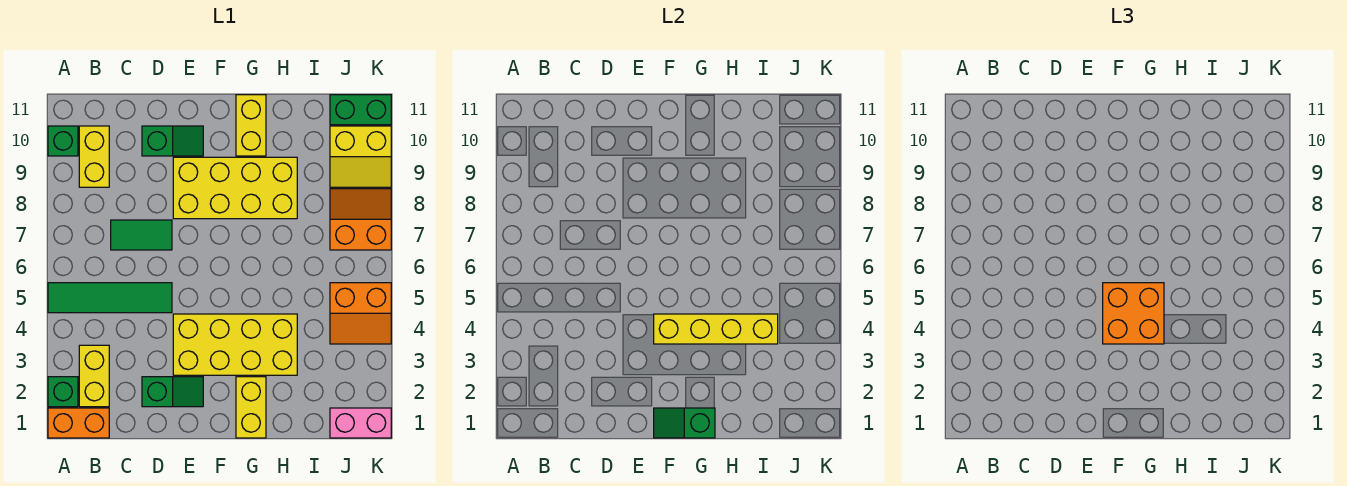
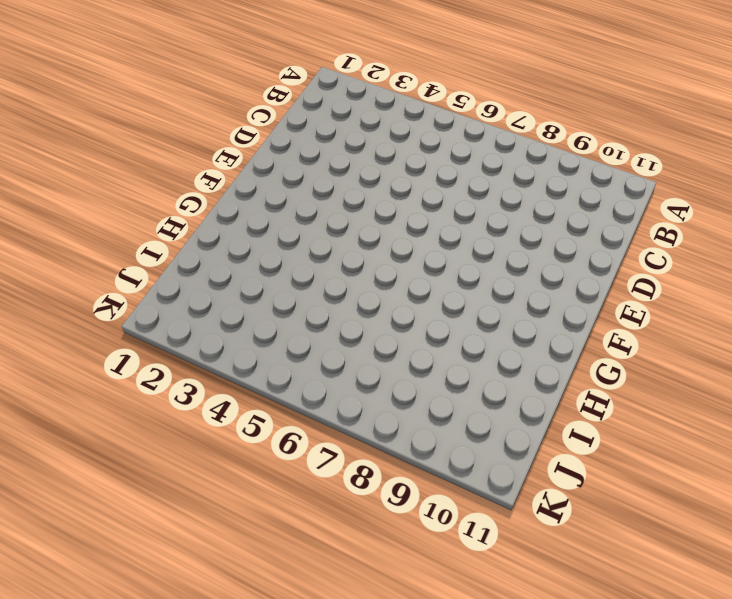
none -> orange brick A1:B1 level 1
none -> green brick A2 level 1
none -> green tile A5:D5 level 1

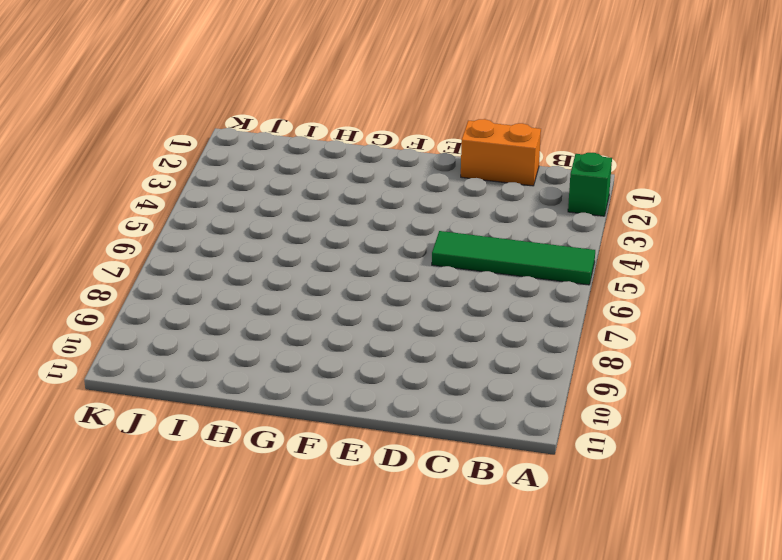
orange brick C1:D1 level 1 -> orange brick A1:B1 level 1
none -> green brick A10 level 1
none -> yellow brick B2:B3 level 1
none -> yellow brick B9:B10 level 1

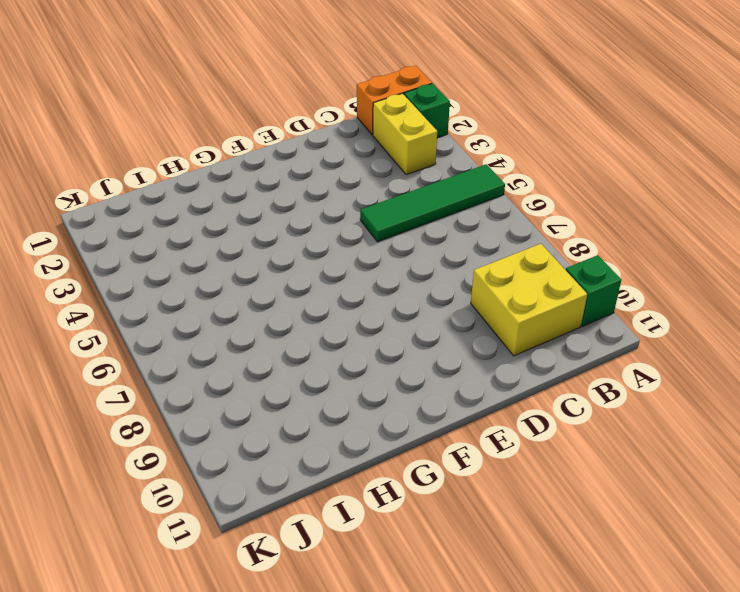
yellow brick B9:C10 level 1 -> yellow brick B9:B10 level 1
none -> green tile C7:D7 level 1
none -> green slope D2:E2 level 1 top D
none -> green slope D10:E10 level 1 top D

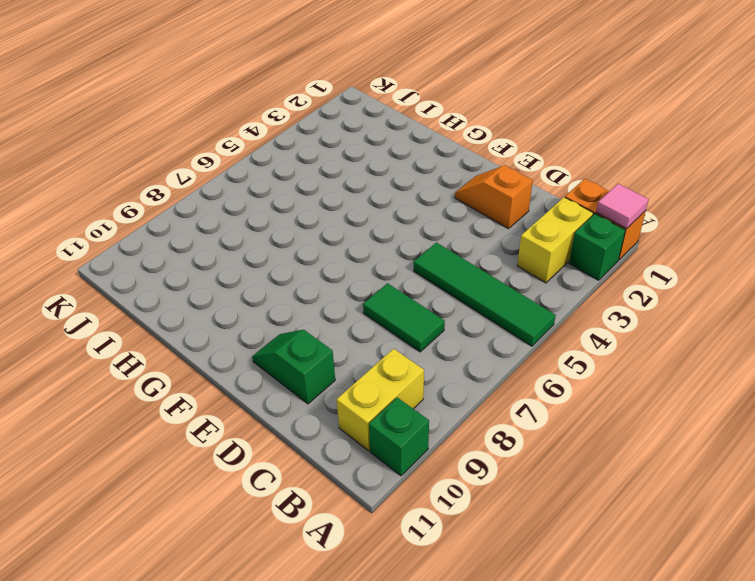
pink tile A1 level 2 -> none
orange slope D2:E2 level 1 top D -> green slope D2:E2 level 1 top D
none -> yellow brick E3:H4 level 1
none -> yellow brick E8:H9 level 1
none -> yellow brick G1:G2 level 1

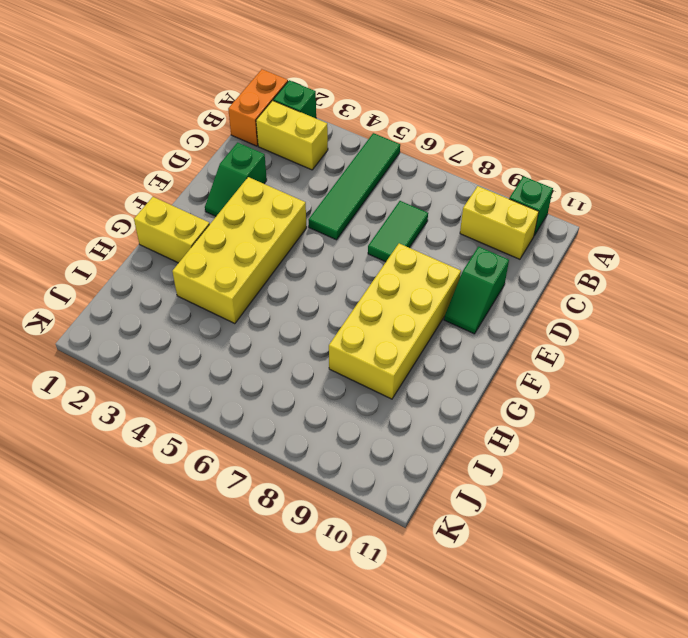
none -> yellow brick G10:G11 level 1
none -> pink brick J1:K1 level 1
none -> orange slope J4:K5 level 1 top 5

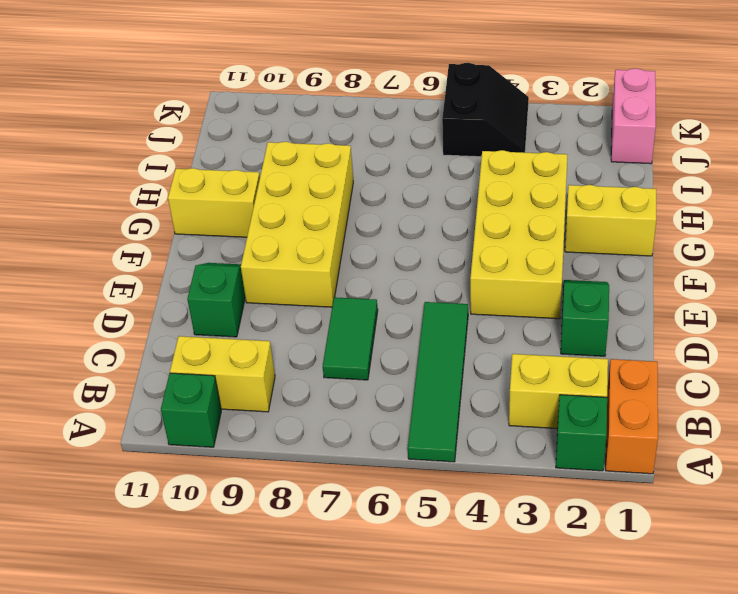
black slope J4:K5 level 1 top 5 -> orange slope J4:K5 level 1 top 5
none -> orange slope J7:K8 level 1 top 7
none -> yellow slope J9:K10 level 1 top 10
none -> green brick J11:K11 level 1

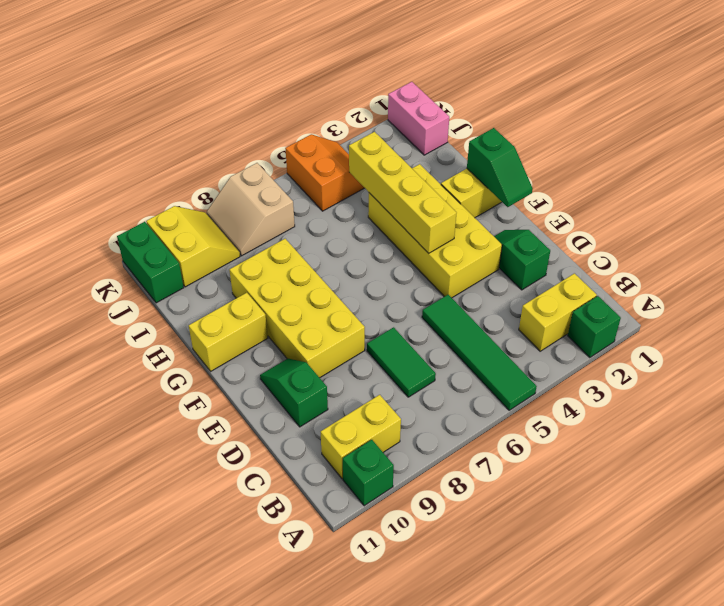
tan slope J7:K8 level 1 top 7 -> orange slope J7:K8 level 1 top 7
none -> orange brick A1:B1 level 1
none -> orange brick F4:G5 level 3

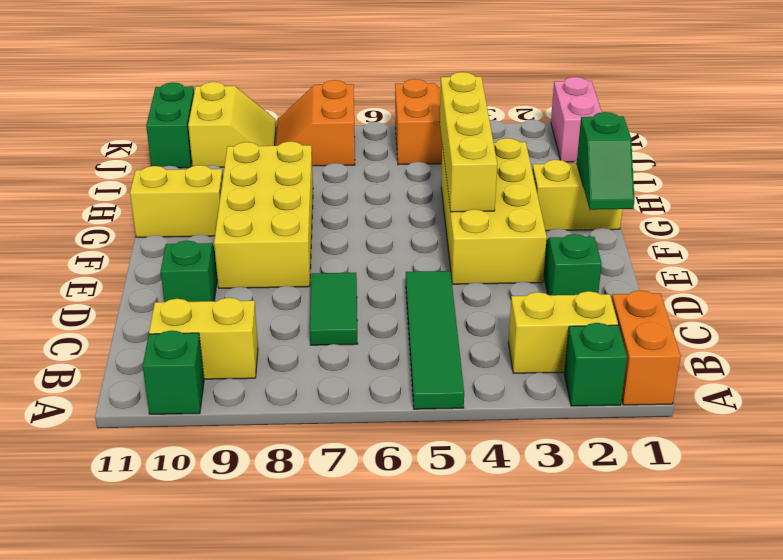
none -> orange brick F4:G5 level 3

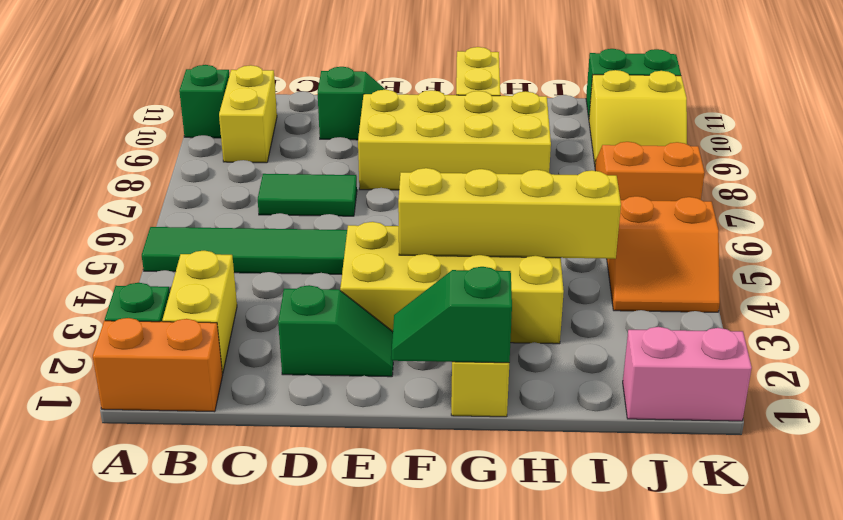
none -> orange brick F4:G5 level 3

